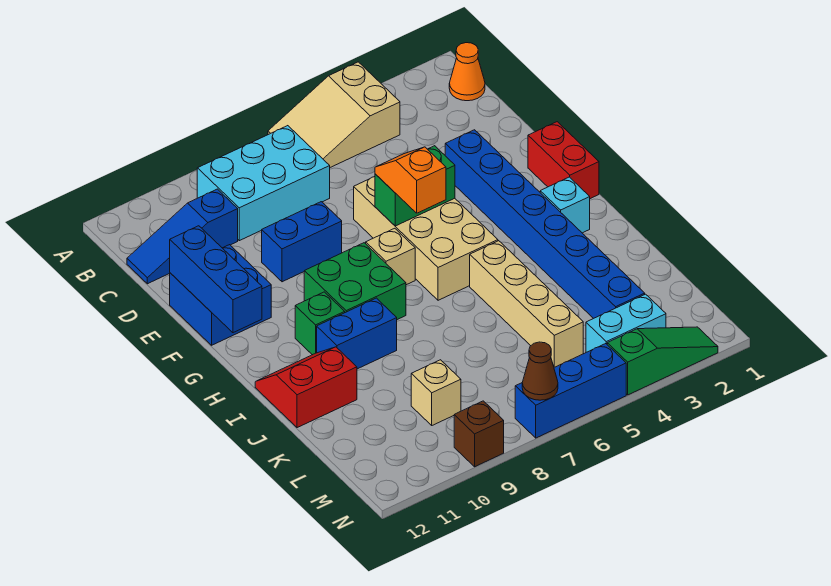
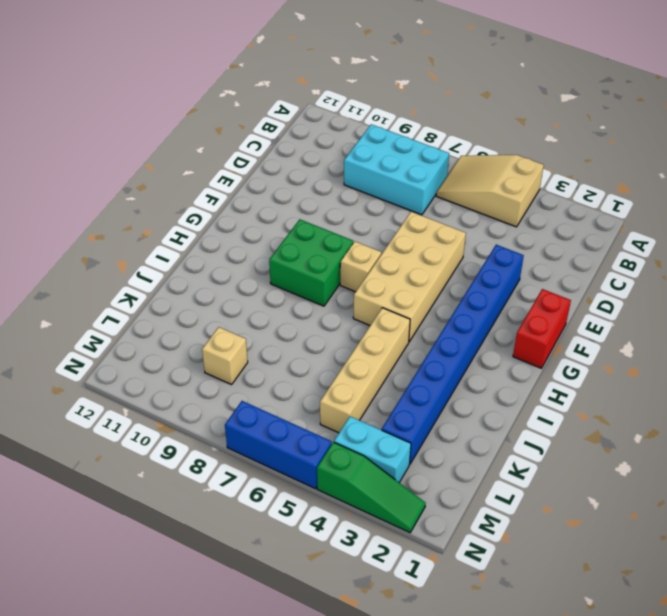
none -> orange cone B1 level 1
none -> blue slope C10:C12 level 1 top 10
none -> blue brick E8:E9 level 1

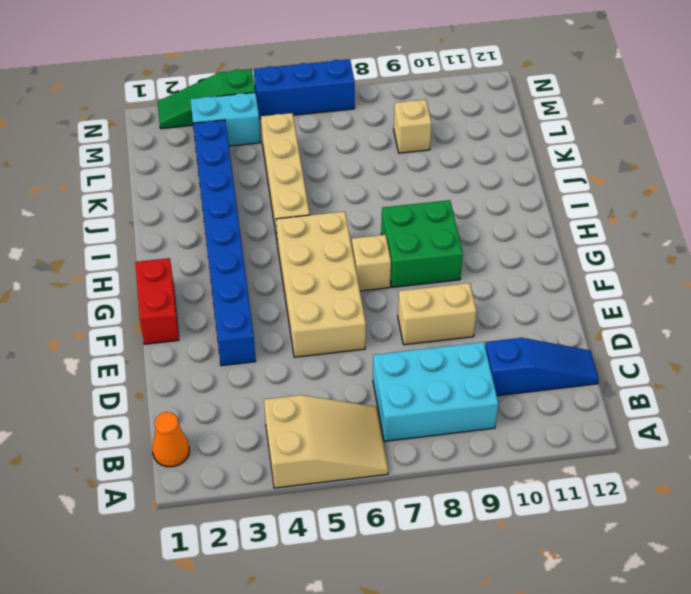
tan brick E8:E9 level 1 -> blue brick E8:E9 level 1
none -> blue brick E11:F12 level 1
none -> cyan brick H2 level 1
none -> green brick H10 level 1

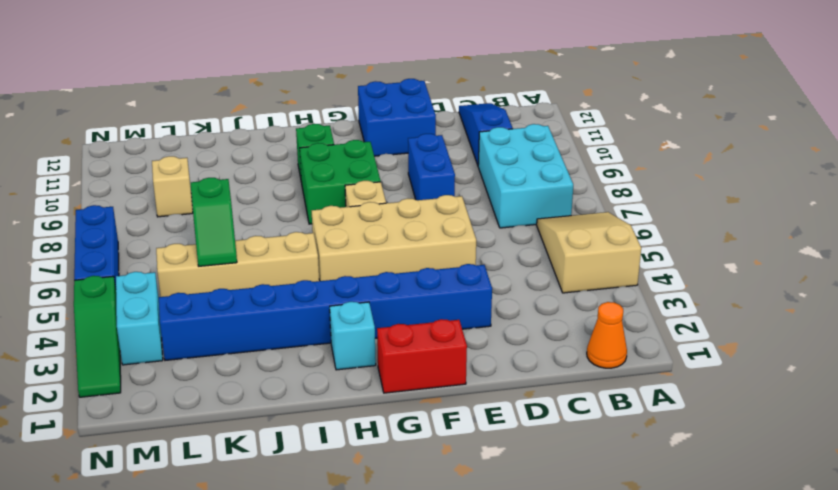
green slope K5:K6 level 2 top 6 -> none
none -> blue brick I9:I10 level 1
none -> red slope I11:J12 level 1 top J
none -> brown brick N9 level 1

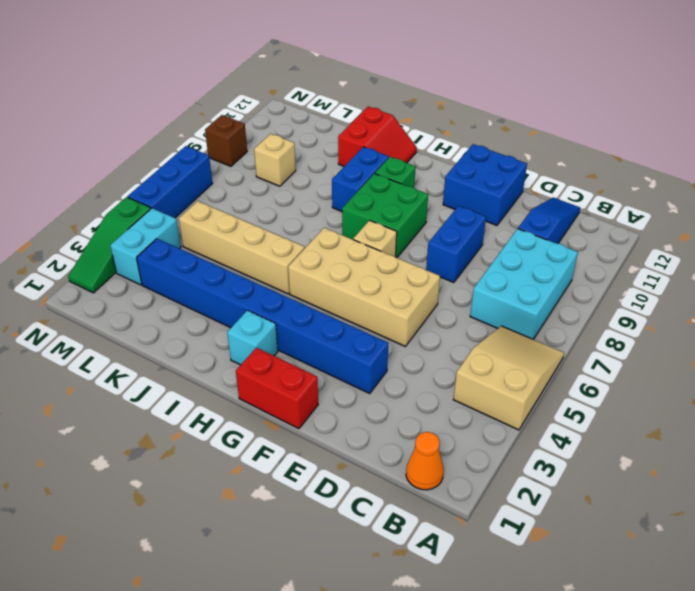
none -> blue brick E12:G12 level 2
none -> green brick F5:F6 level 2
none -> brown cone N7 level 2

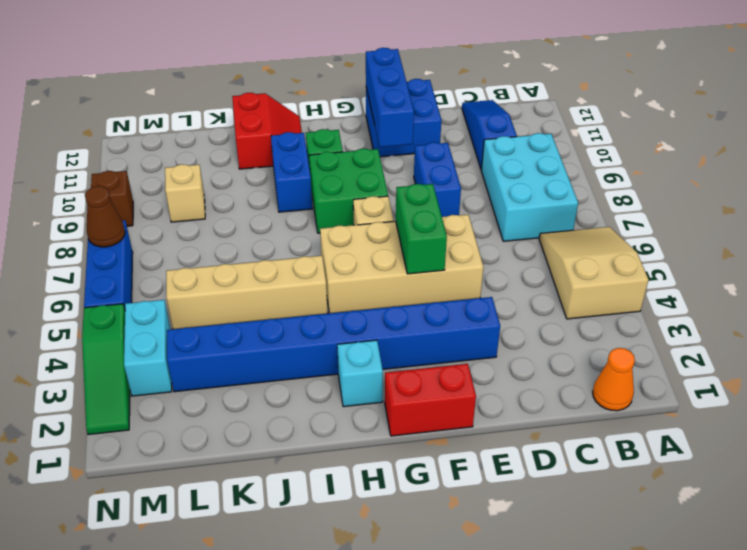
blue brick F10:F12 level 2 -> blue brick E12:G12 level 2
none -> orange slope F6:G6 level 3 top G

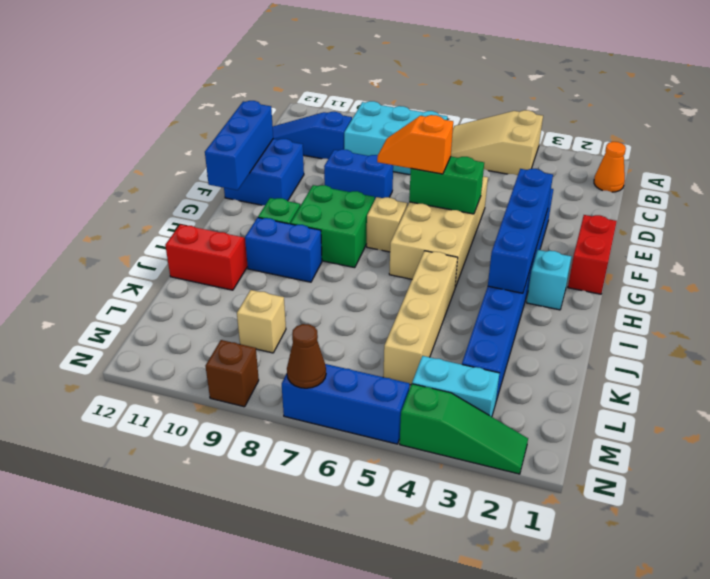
blue brick F3:I3 level 2 -> none
orange slope F6:F7 level 3 top 6 -> orange slope F6:G6 level 3 top G

